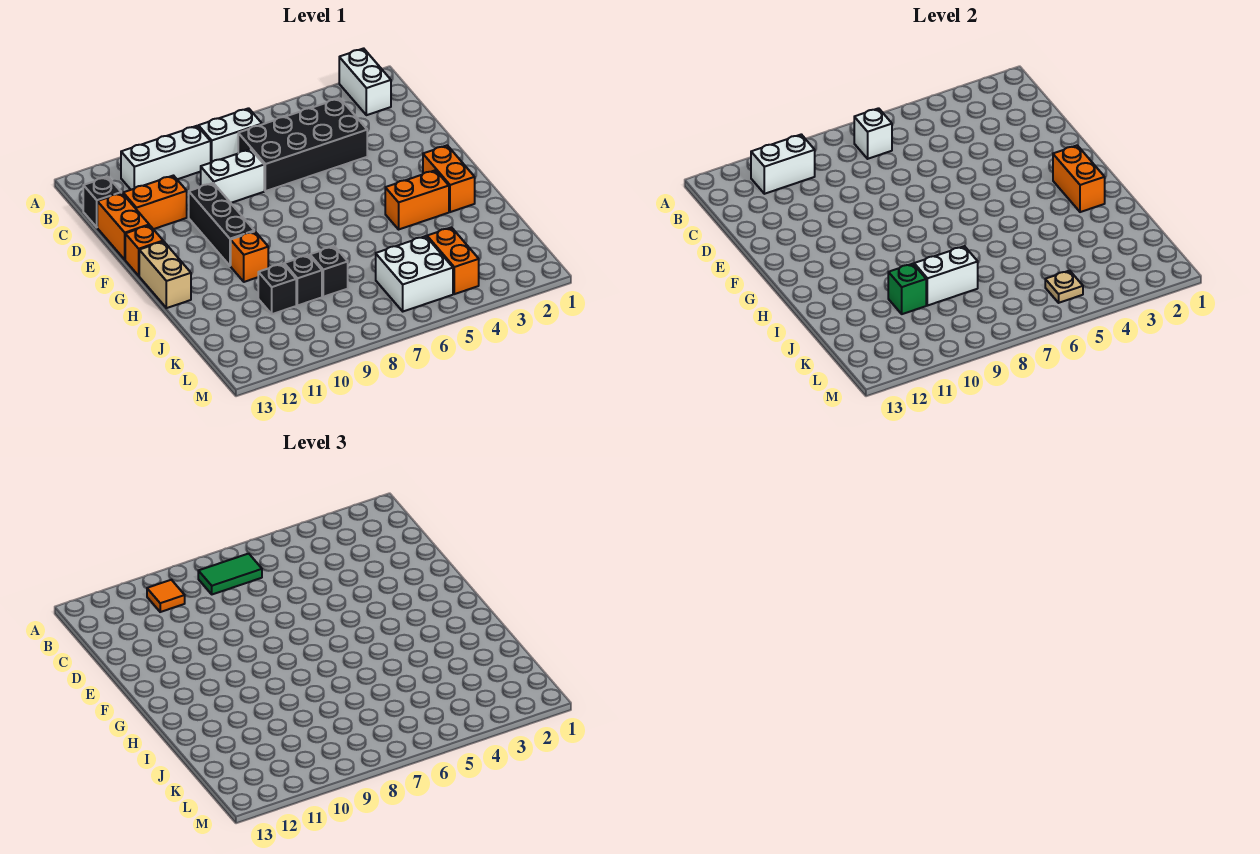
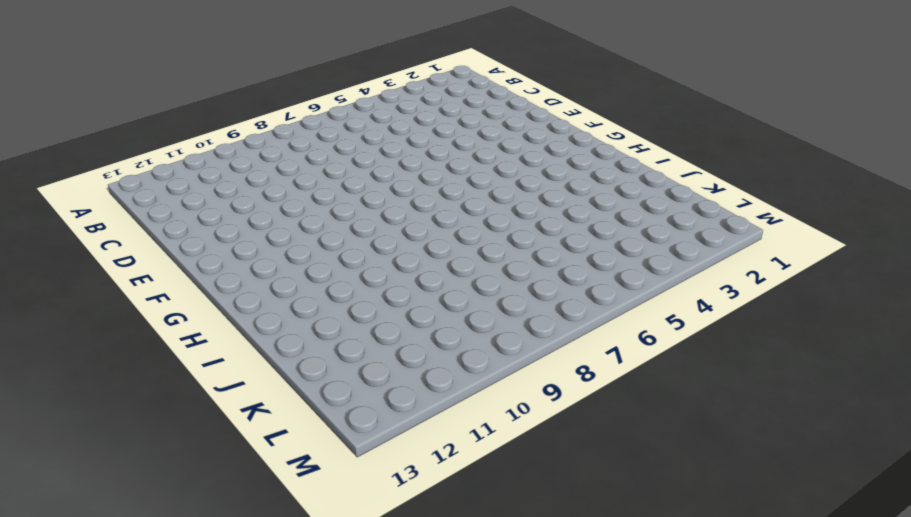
none -> white brick A2:B2 level 1
none -> white brick B7:B8 level 1
none -> white brick B9:B11 level 1

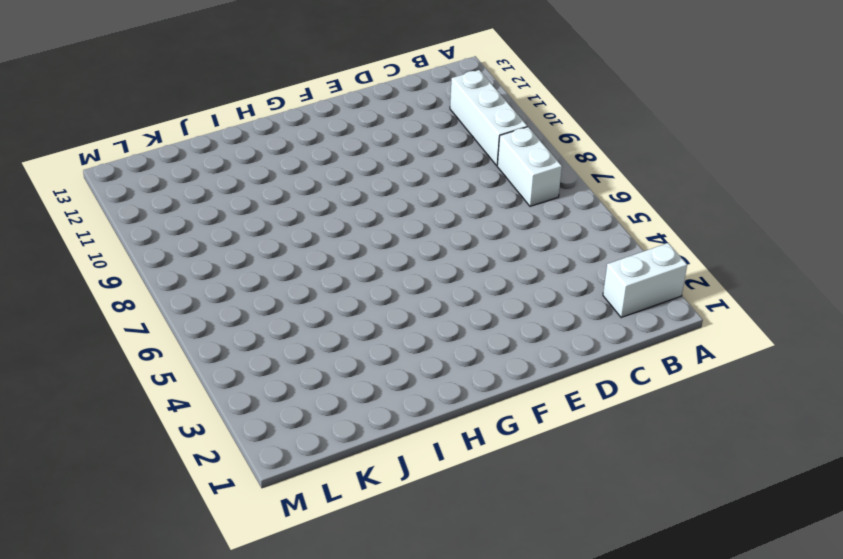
none -> black brick C4:D7 level 1
none -> black brick C13 level 1
none -> white brick D8:D9 level 1

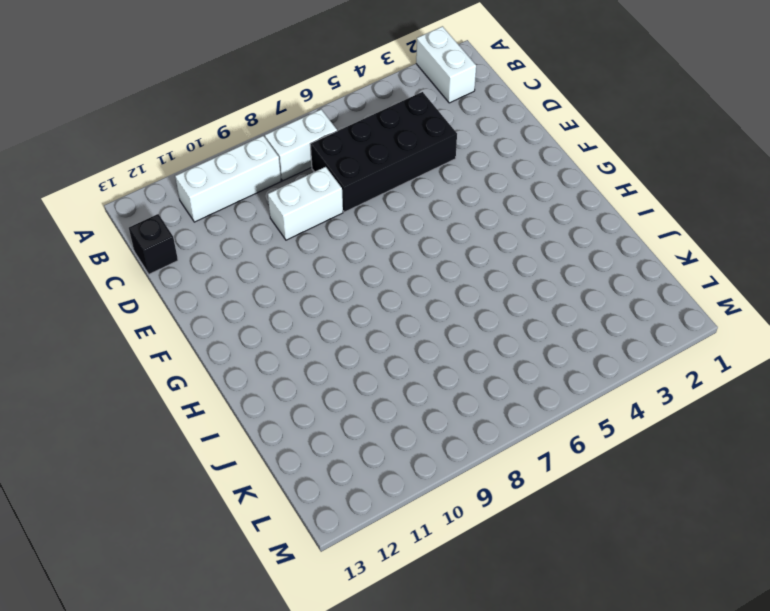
none -> orange brick D11:D12 level 1
none -> orange brick D13:E13 level 1
none -> black brick E10:G10 level 1

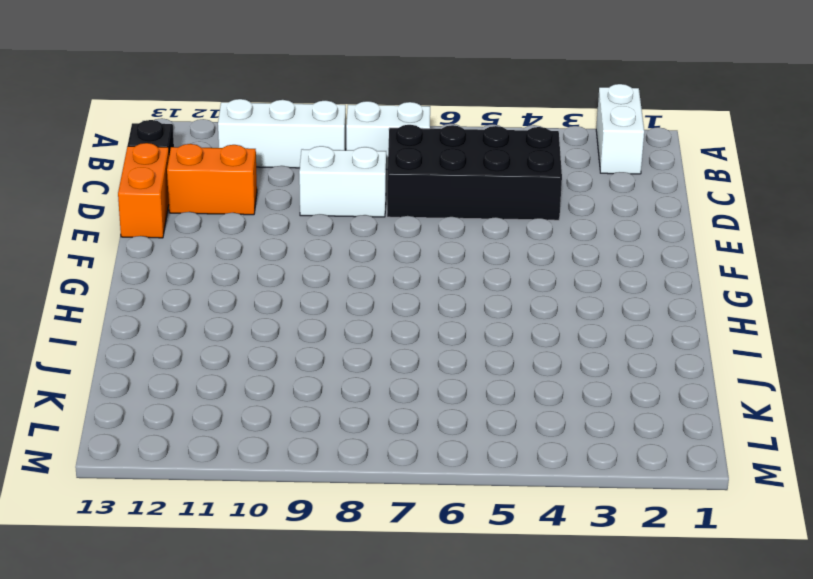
none -> black brick E10:G10 level 1
none -> orange brick F13 level 1
none -> orange brick G2:H2 level 1

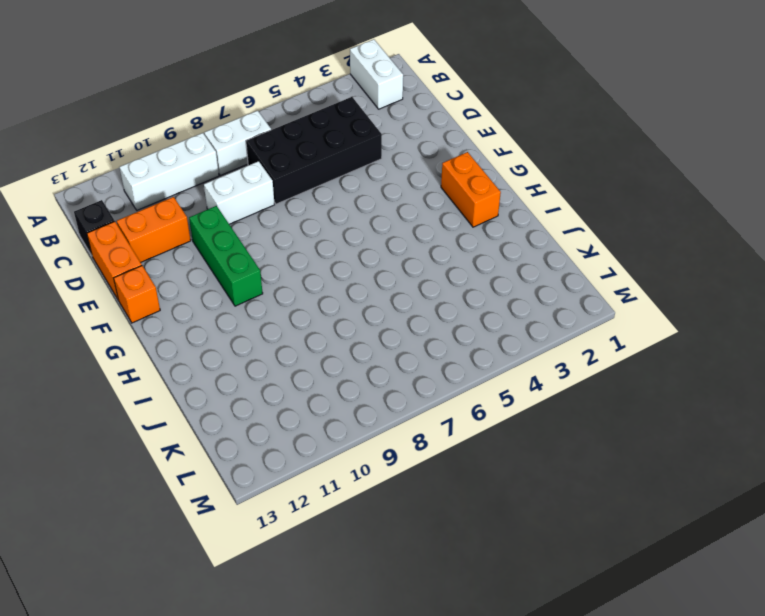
green brick E10:G10 level 1 -> black brick E10:G10 level 1
none -> tan brick G13:H13 level 1
none -> orange brick H3:H4 level 1
none -> orange brick H10 level 1

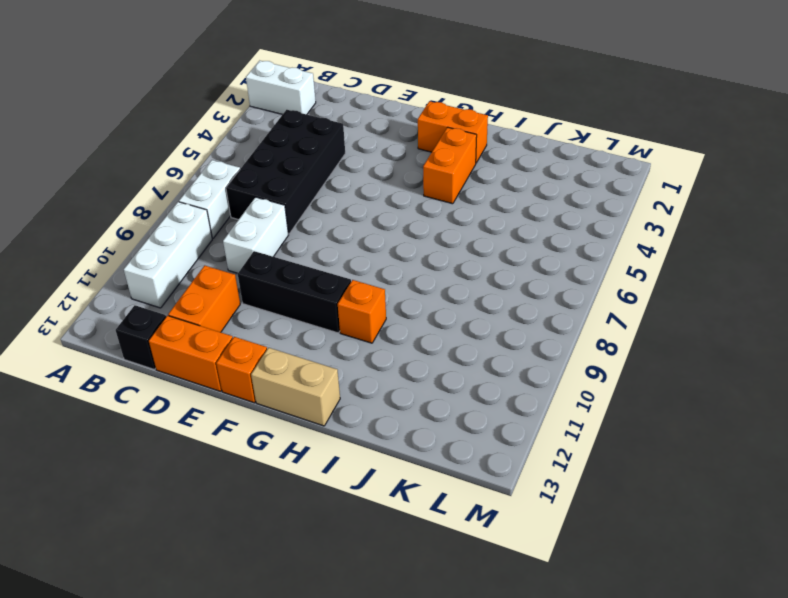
none -> black brick J8 level 1
none -> black brick J9 level 1
none -> black brick J10 level 1

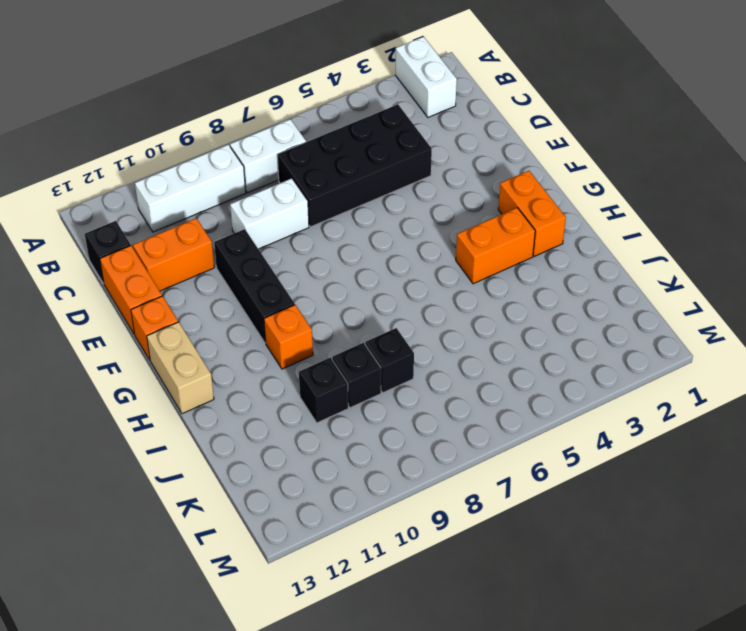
none -> orange brick K4:L4 level 1
none -> white brick K5:L6 level 1
none -> white brick B7 level 2

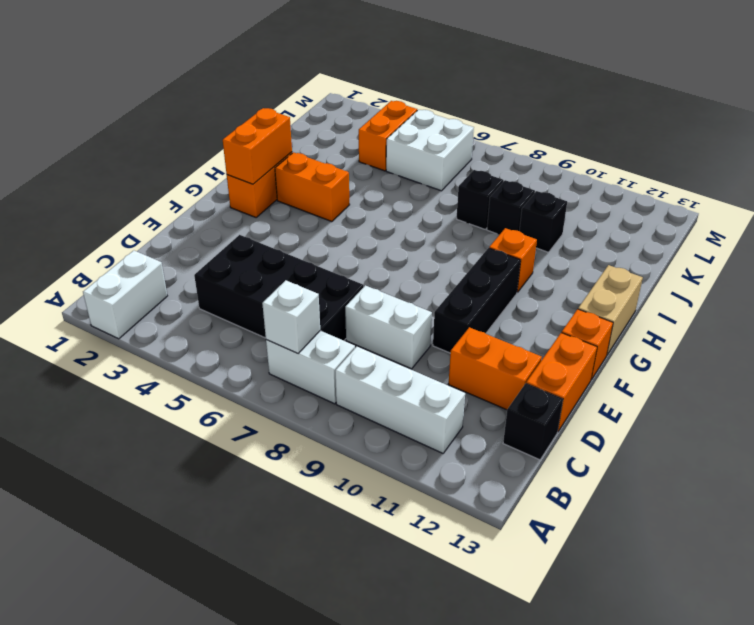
none -> white brick B10:B11 level 2
none -> white brick J8:J9 level 2
none -> green brick J10 level 2

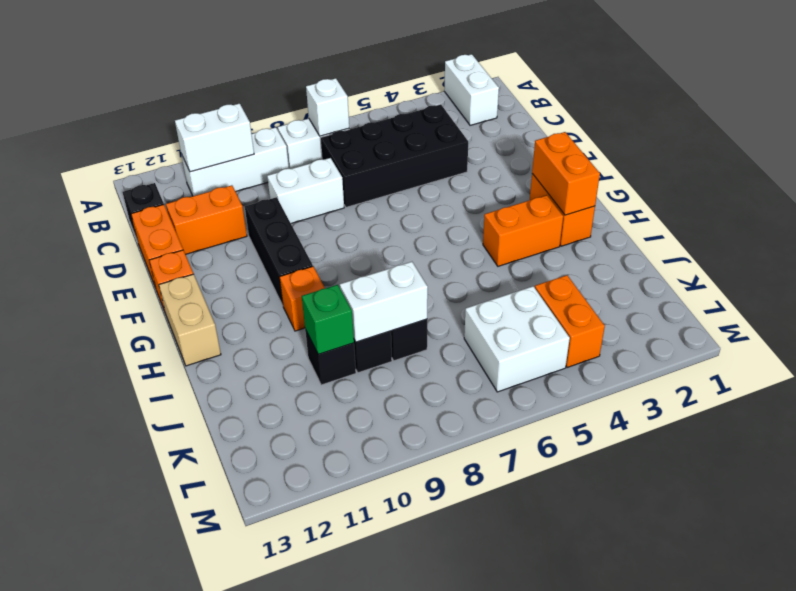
none -> tan plate L5 level 2
none -> green tile B7:B8 level 3
none -> orange tile B10 level 3

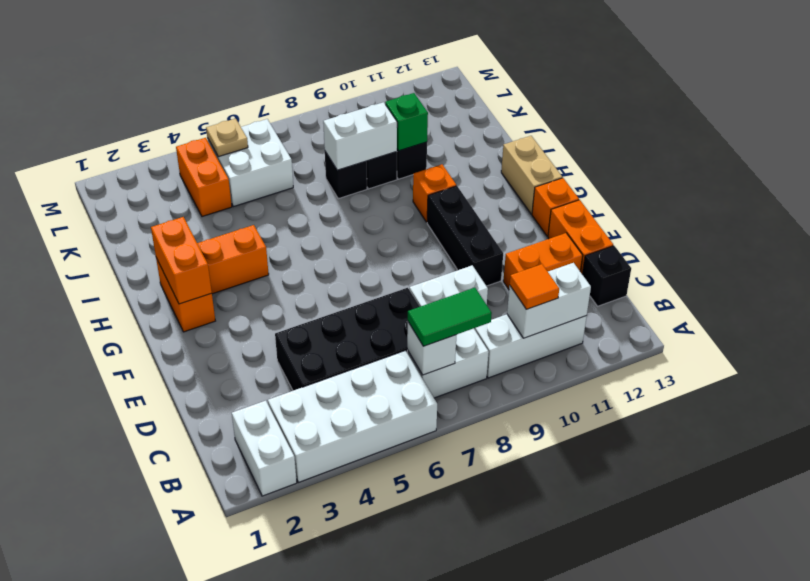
white brick A3:B6 level 1 -> none

